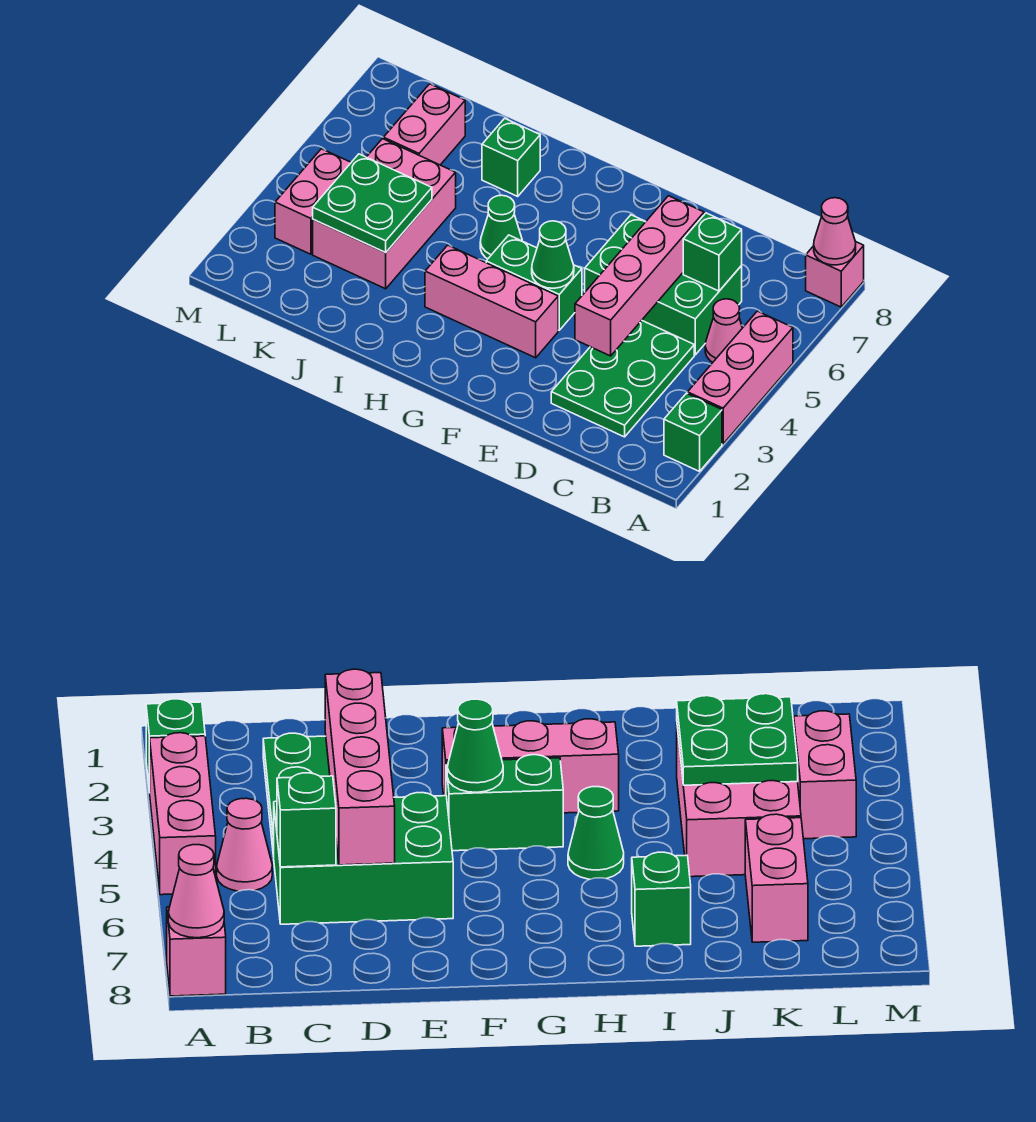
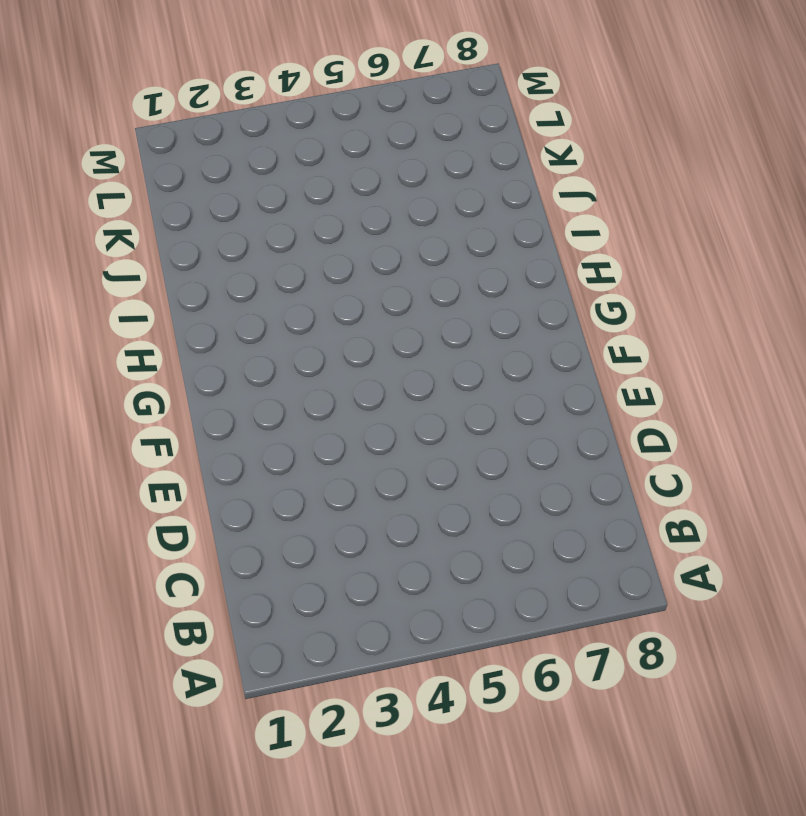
none -> green brick A2 level 1
none -> pink brick A3:A5 level 1
none -> pink brick A8 level 1

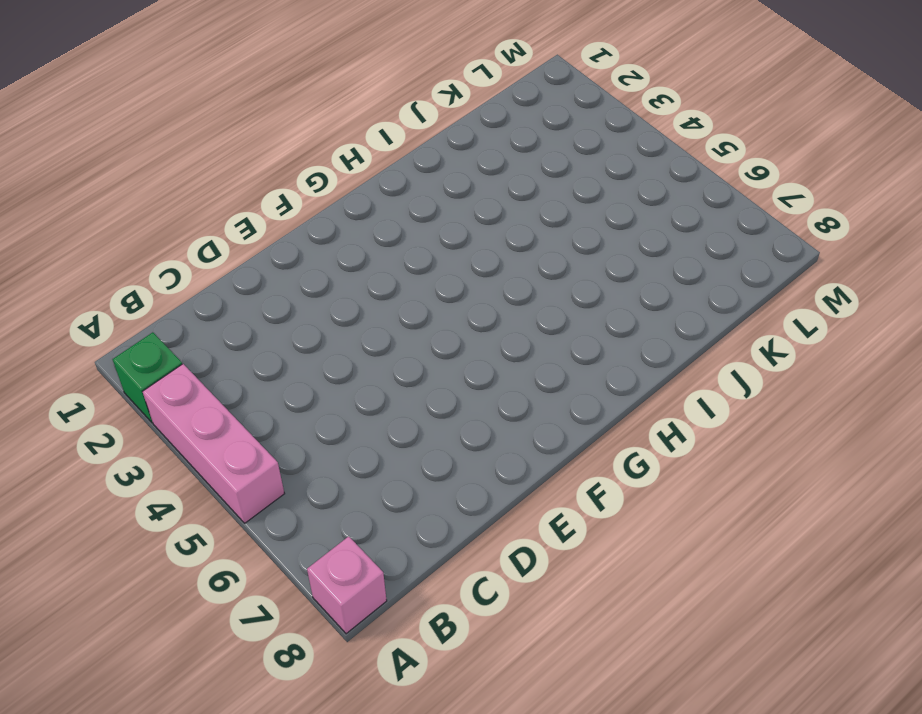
none -> pink cone B5 level 1
none -> green plate C2:D4 level 1
none -> green brick C5:E6 level 1

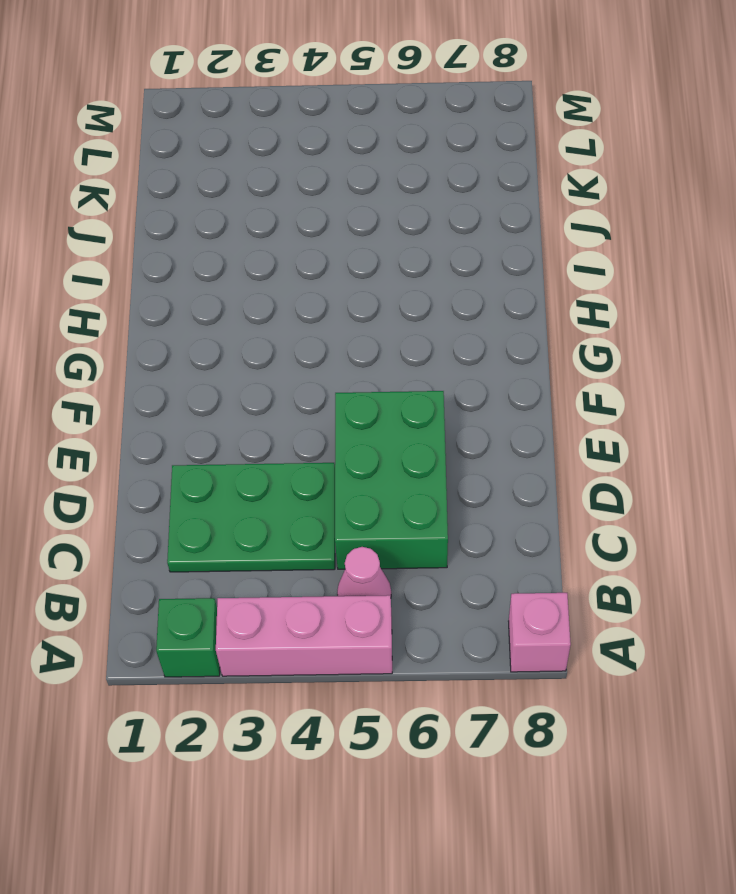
none -> pink brick F3:H3 level 1
none -> green brick F4:G4 level 1
none -> green cone H5 level 1

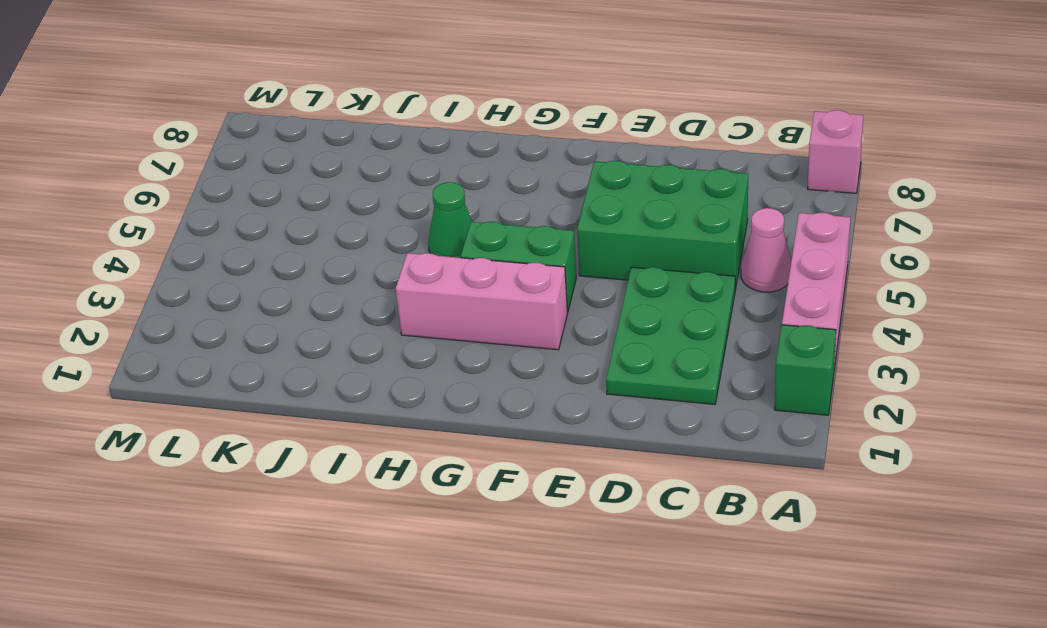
none -> green brick I7 level 1
none -> pink brick J3:K5 level 1
none -> pink brick K6:K7 level 1

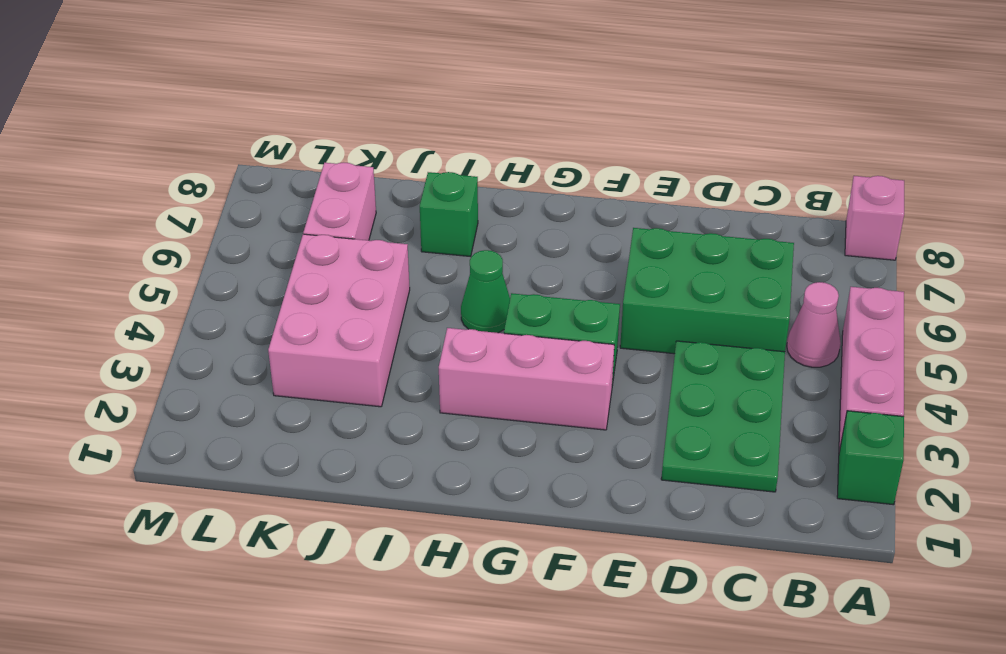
none -> pink brick L3:L4 level 1
none -> pink cone A8 level 2
none -> green brick C6 level 2

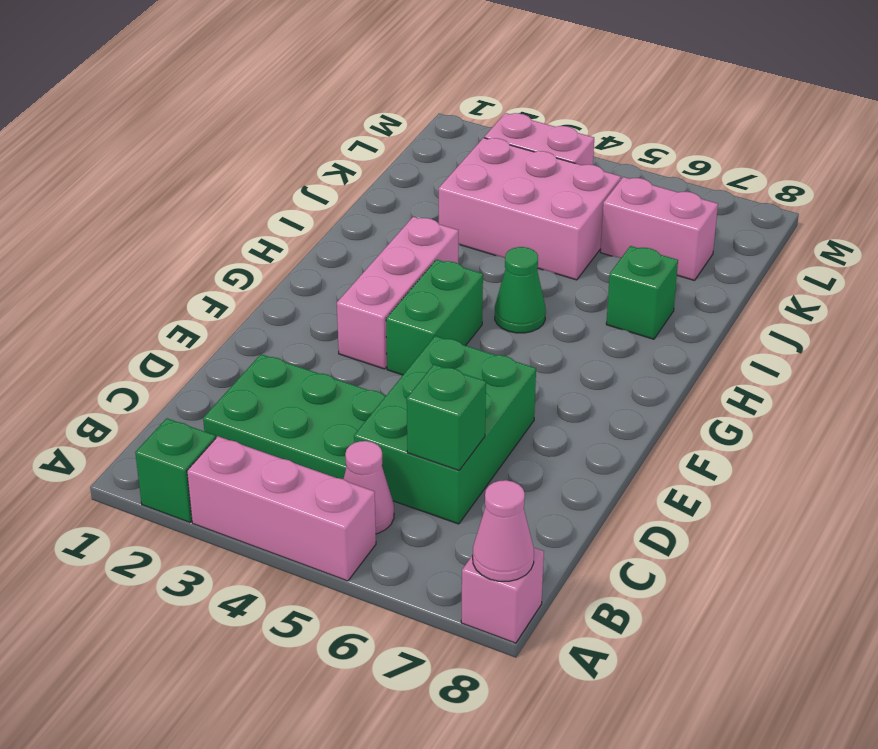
none -> pink brick D3:D6 level 2
none -> green cone F4 level 2
none -> green plate J3:K4 level 2

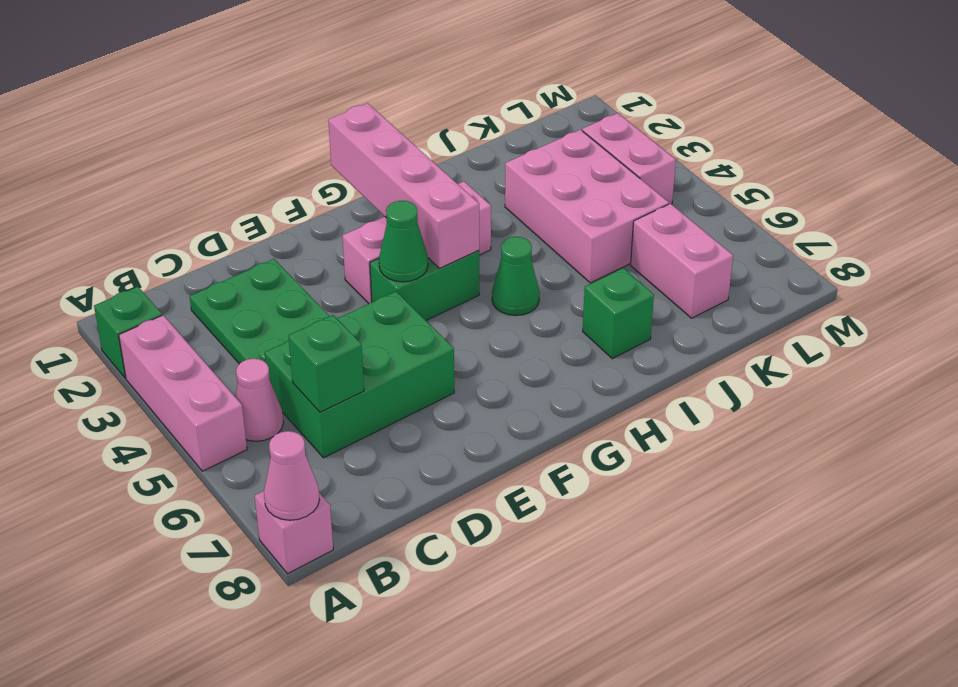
pink brick G1:G4 level 2 -> pink brick D3:D6 level 2
none -> green plate J3:K4 level 2

